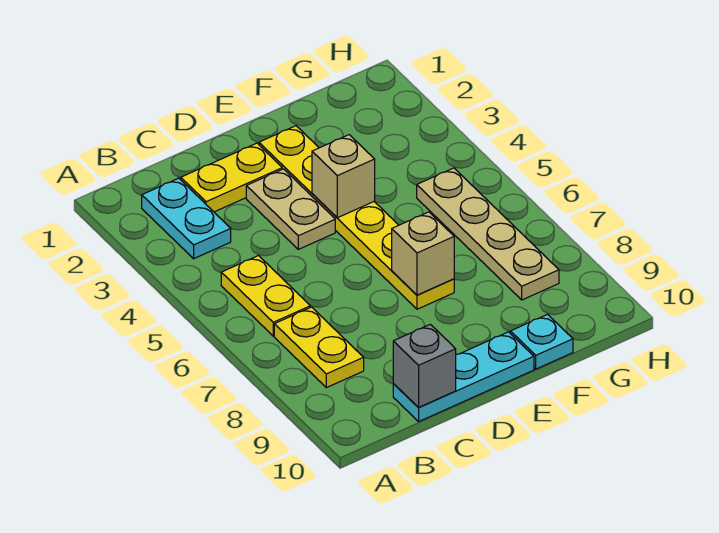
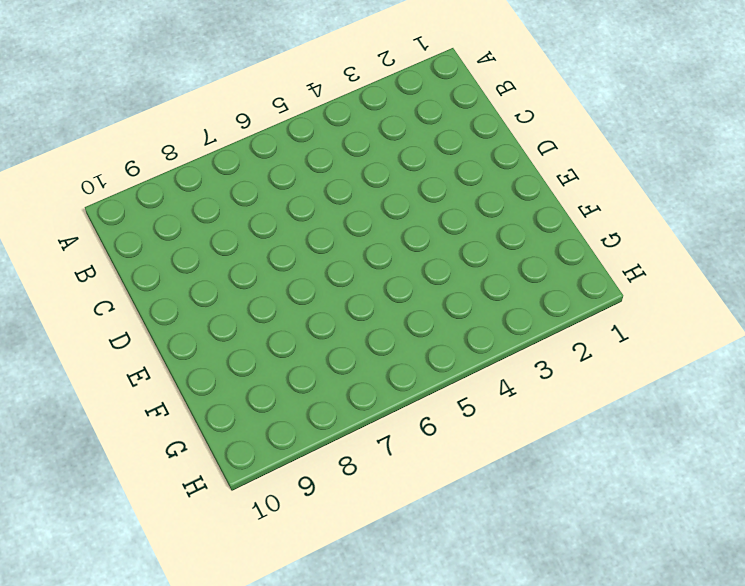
none -> cyan plate B2:B3 level 1
none -> yellow plate B5:B6 level 1
none -> yellow plate B7:B8 level 1

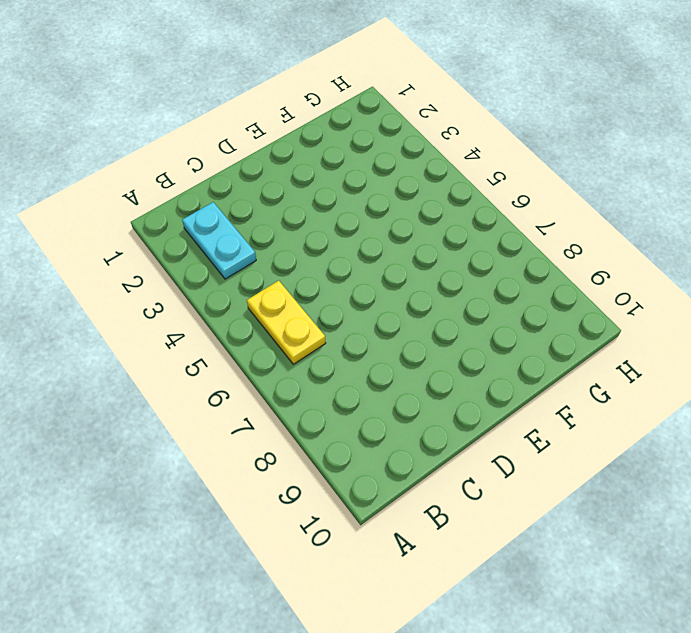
none -> yellow plate B7:B8 level 1
none -> yellow plate C2:D2 level 1
none -> cyan plate C10:E10 level 1

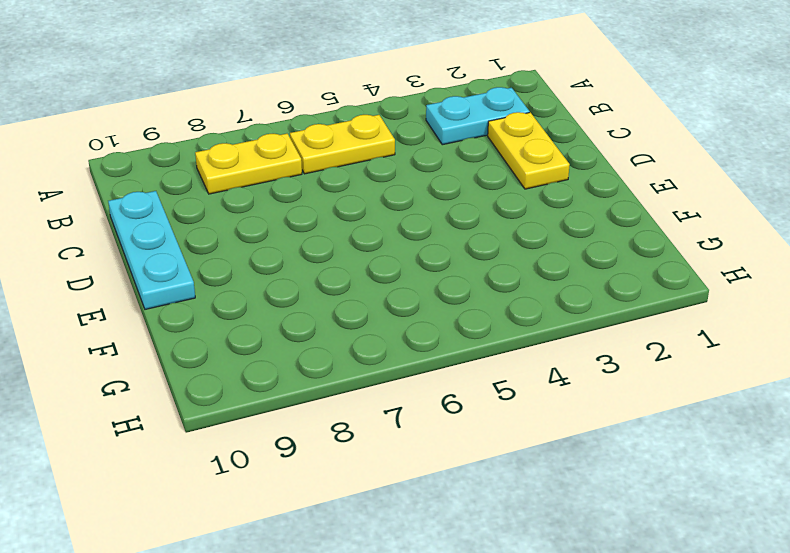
none -> tan plate D3:D4 level 1
none -> yellow plate E2:E7 level 1
none -> cyan plate F10 level 1

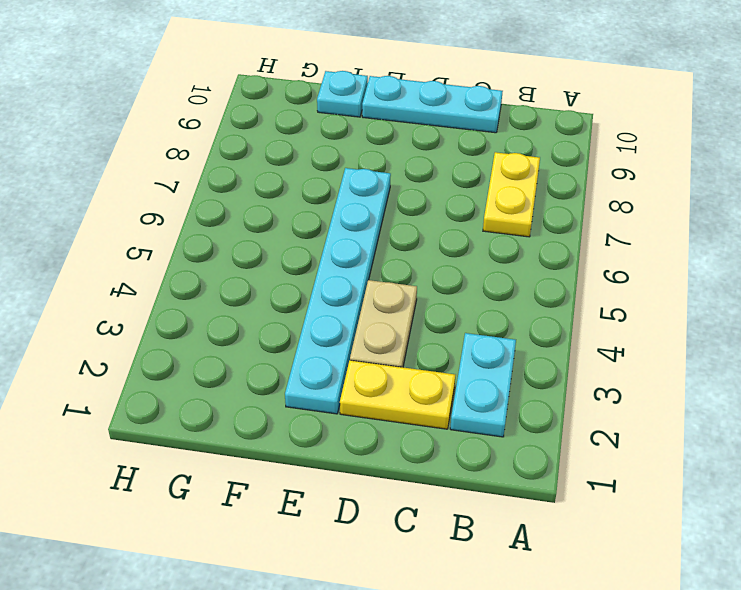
cyan plate E2:E7 level 1 -> yellow plate E2:E7 level 1
none -> yellow plate B5:B6 level 1
none -> tan plate G5:G8 level 1
none -> grey brick C10 level 2

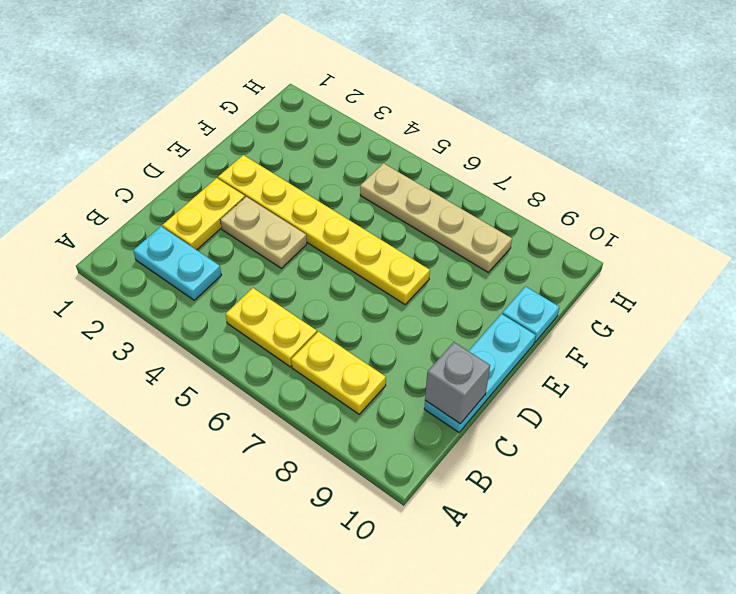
none -> tan brick E4 level 2
none -> tan brick E7 level 2

